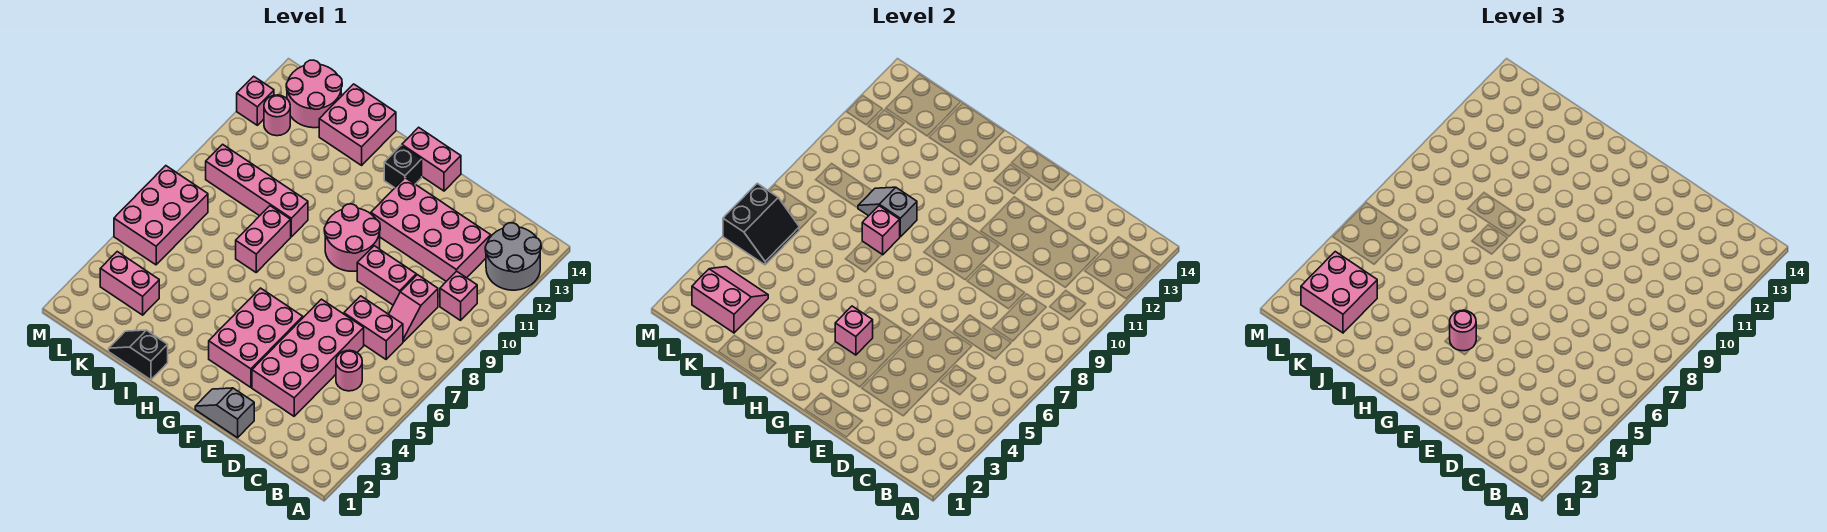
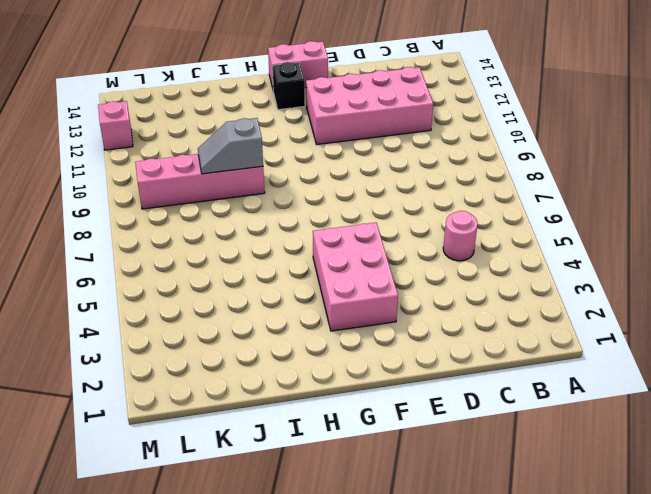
none -> grey round brick A12:B13 level 1
none -> pink brick B10 level 1
none -> pink brick C7:D7 level 1

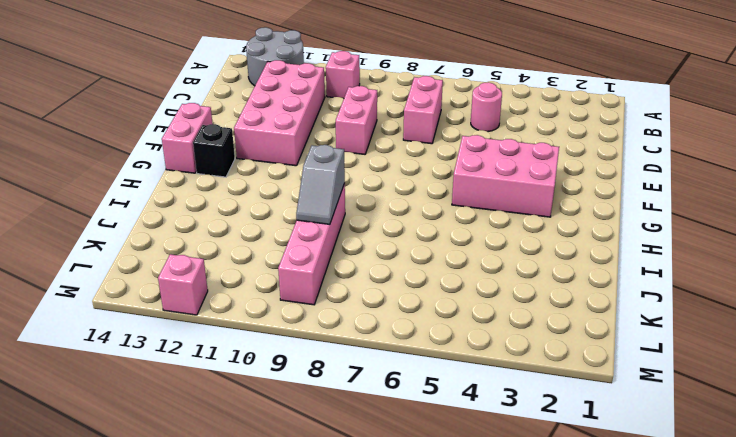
none -> pink slope C8:C9 level 1 top 9
none -> pink brick D3:E6 level 1
none -> grey slope E1:F1 level 1 top E

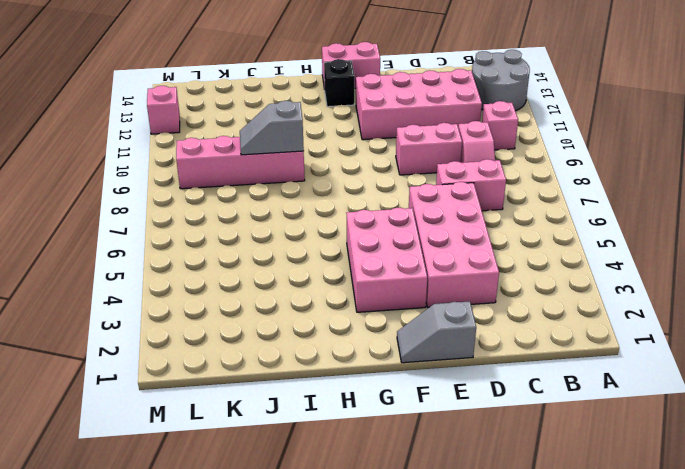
none -> pink round brick C5 level 1
none -> pink round brick F9:G10 level 1
none -> black slope I1:J1 level 1 top I

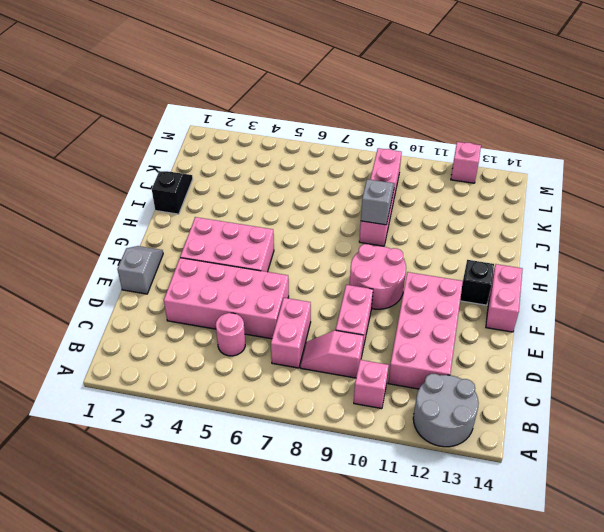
none -> pink brick I7:I8 level 1
none -> pink brick I13:J14 level 1
none -> pink brick K3:L3 level 1

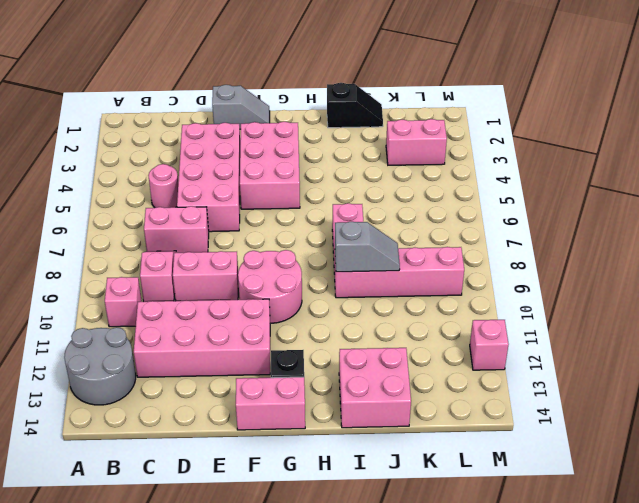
none -> pink round brick K13:L14 level 1
none -> pink brick L5:M7 level 1
none -> pink round brick L12 level 1

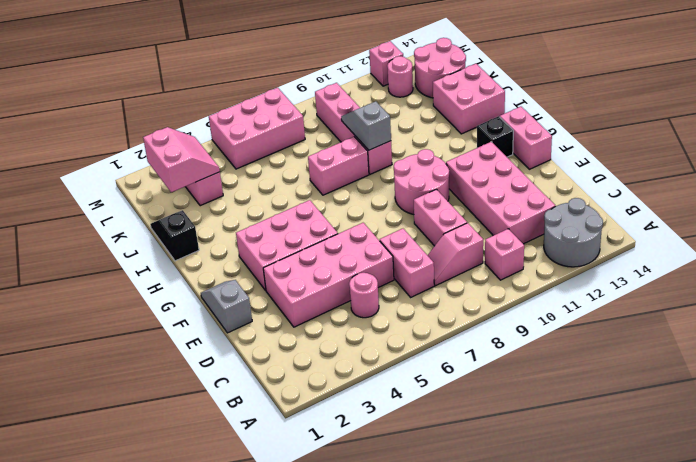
none -> pink brick G4 level 2
none -> pink brick I8 level 2
none -> black slope L5:M6 level 2 top M

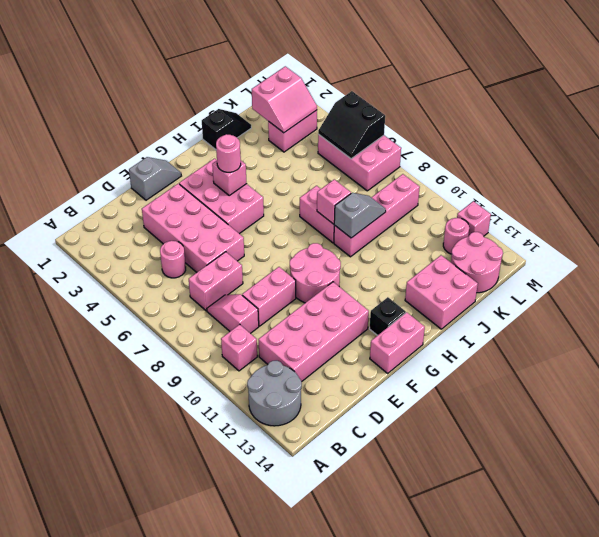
none -> pink brick K2:L3 level 3

